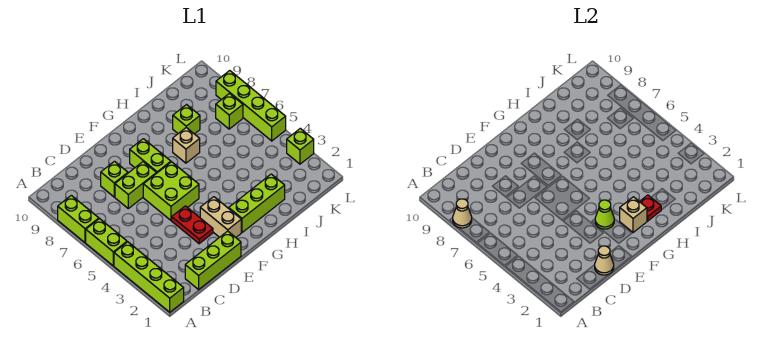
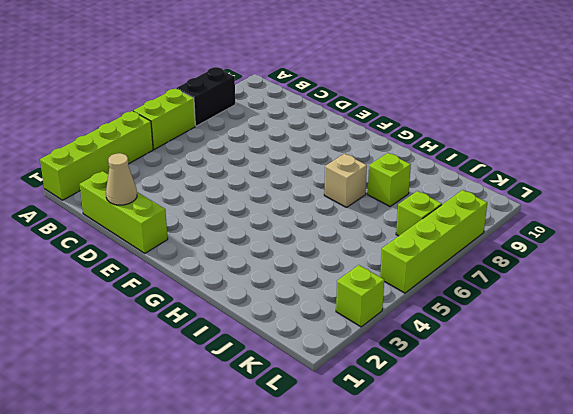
black brick A7:A8 level 1 -> lime brick A7:A8 level 1
none -> lime brick D7:E7 level 1
none -> lime brick D8 level 1
none -> red plate E3:E4 level 1

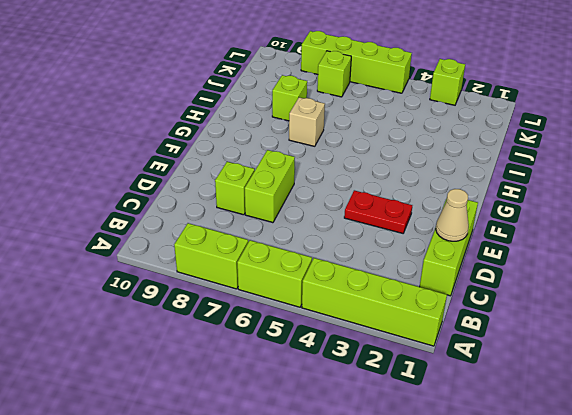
none -> lime brick E5:F6 level 1
none -> tan brick F2:F3 level 1
none -> lime brick F7:F8 level 1

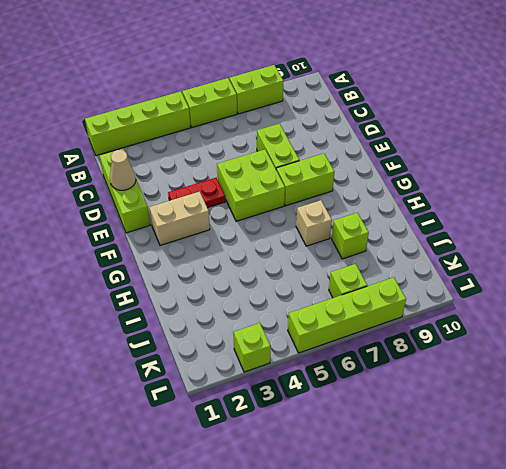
none -> lime brick D8 level 1
none -> lime brick G2:I2 level 1
none -> tan cone A8 level 2

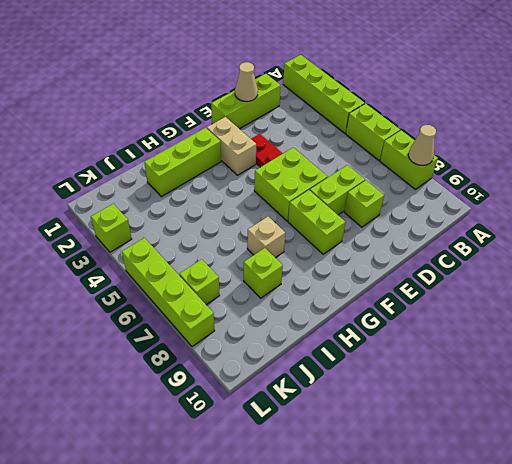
none -> lime cone F3 level 2
none -> tan brick G2 level 2
none -> red plate H2 level 2

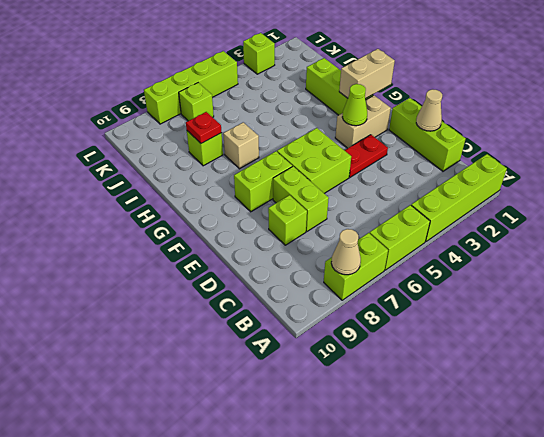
tan brick G1:G2 level 2 -> tan brick G2 level 2
red plate I8 level 2 -> red plate H2 level 2

